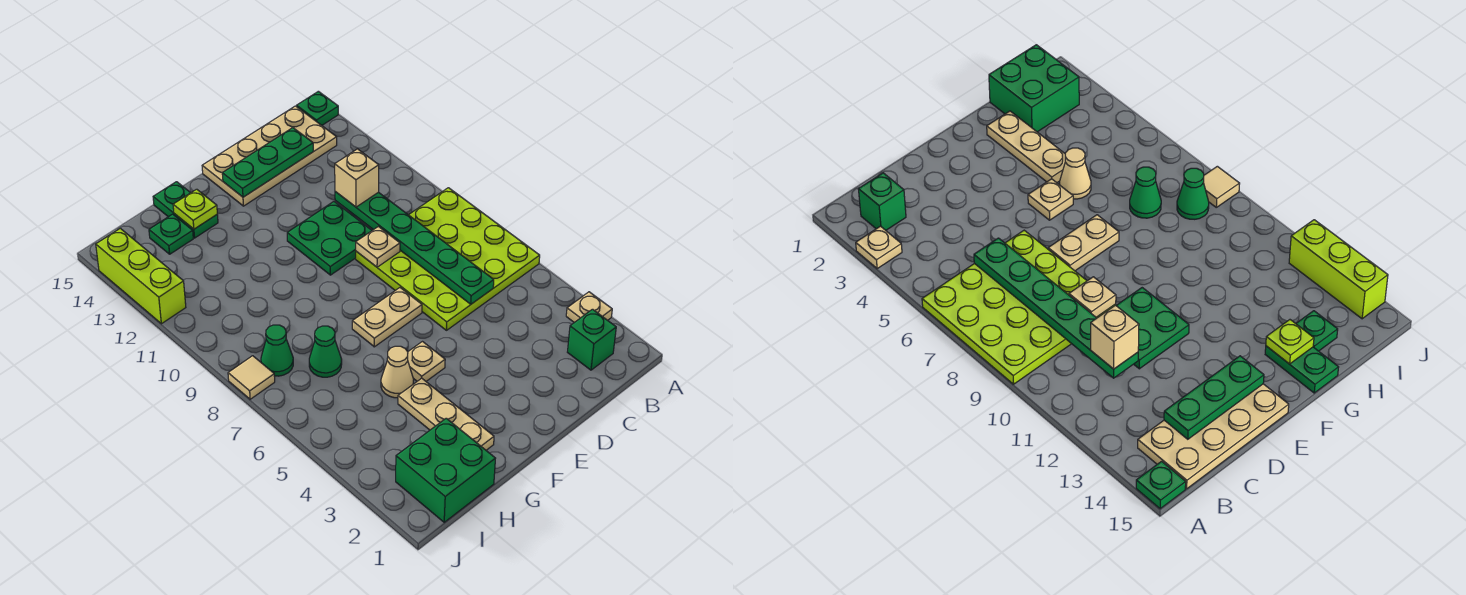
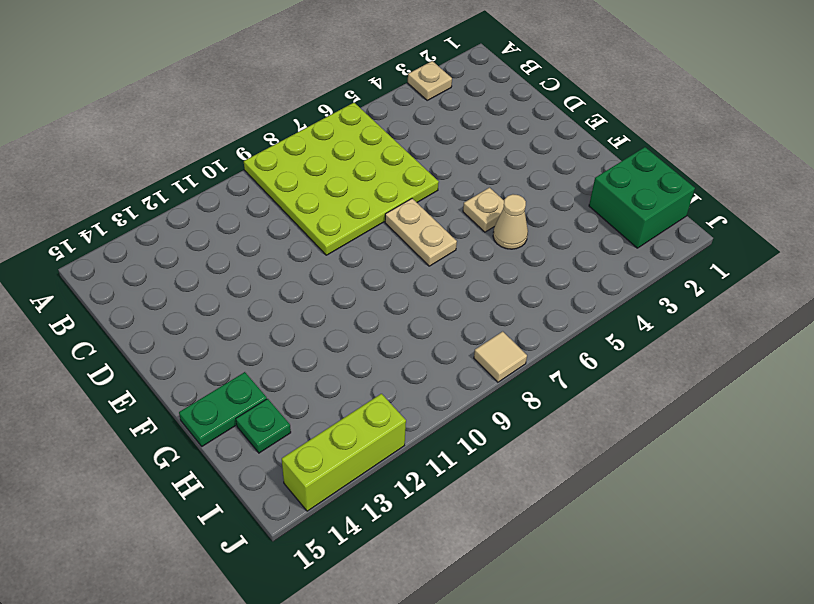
none -> green plate A15 level 1
none -> green brick B2 level 1
none -> tan plate B14:E15 level 1

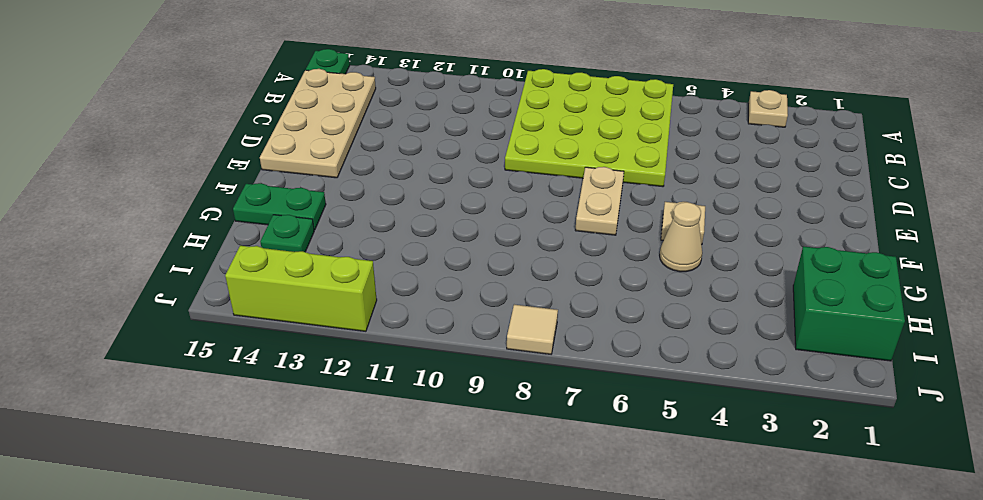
none -> green brick B2 level 1
none -> green plate D10:E11 level 1
none -> tan plate G2:G4 level 1

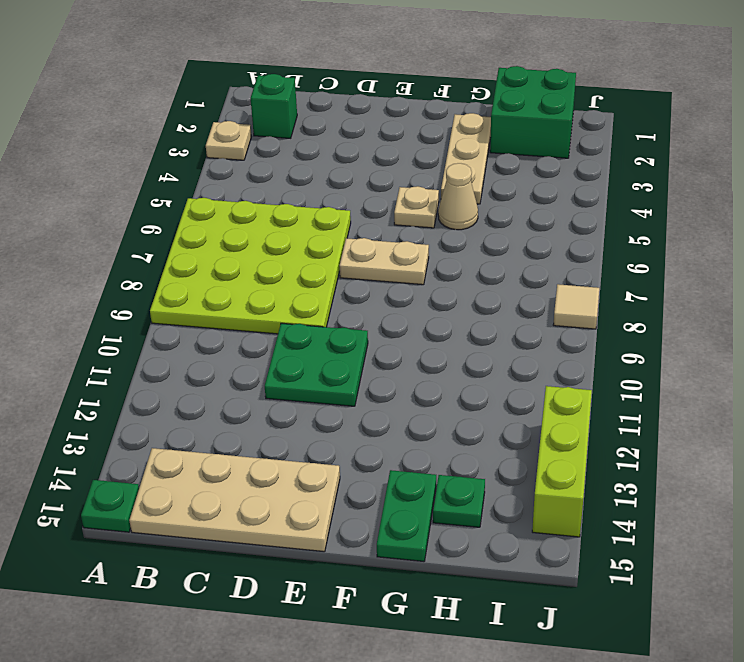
none -> green cone H7 level 1
none -> green cone I8 level 1
none -> green plate C6:C11 level 2

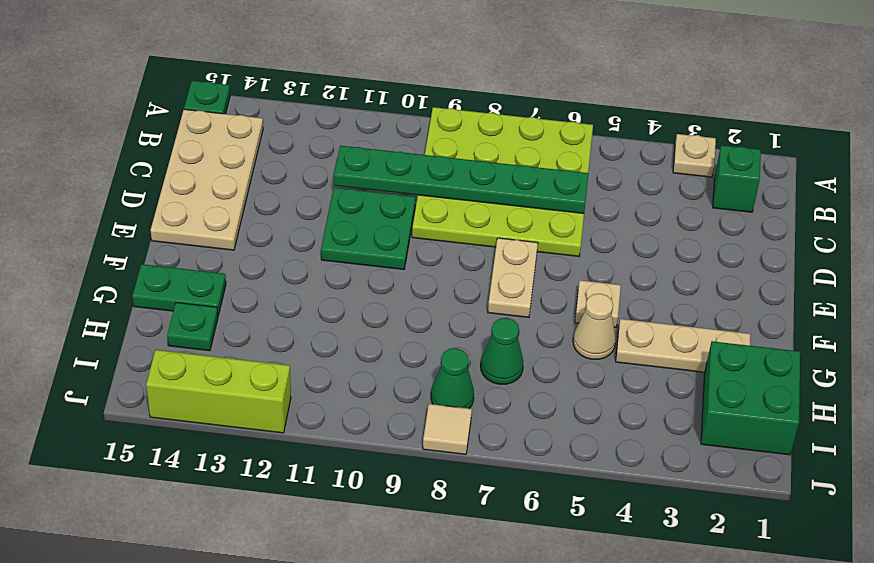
none -> green plate C14:E14 level 2
none -> tan plate D9 level 2
none -> lime plate G14 level 2

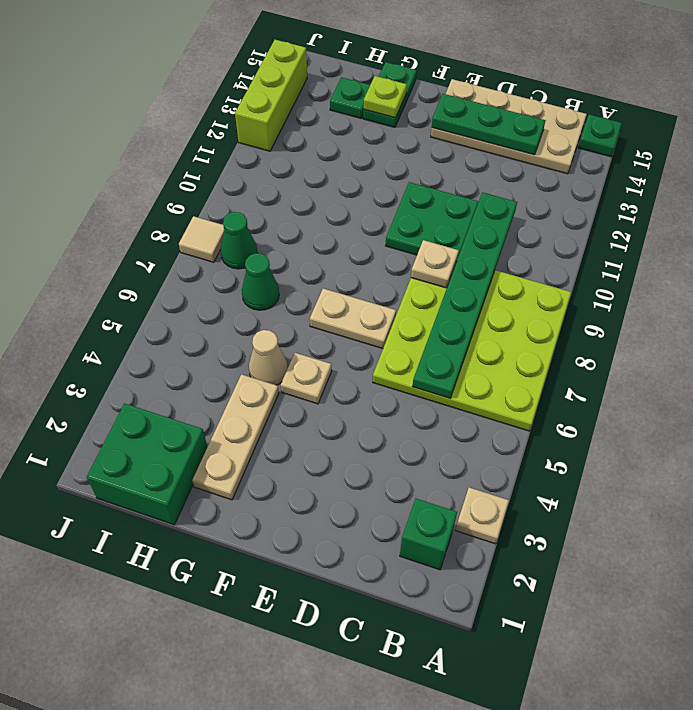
none -> tan brick C11 level 3

